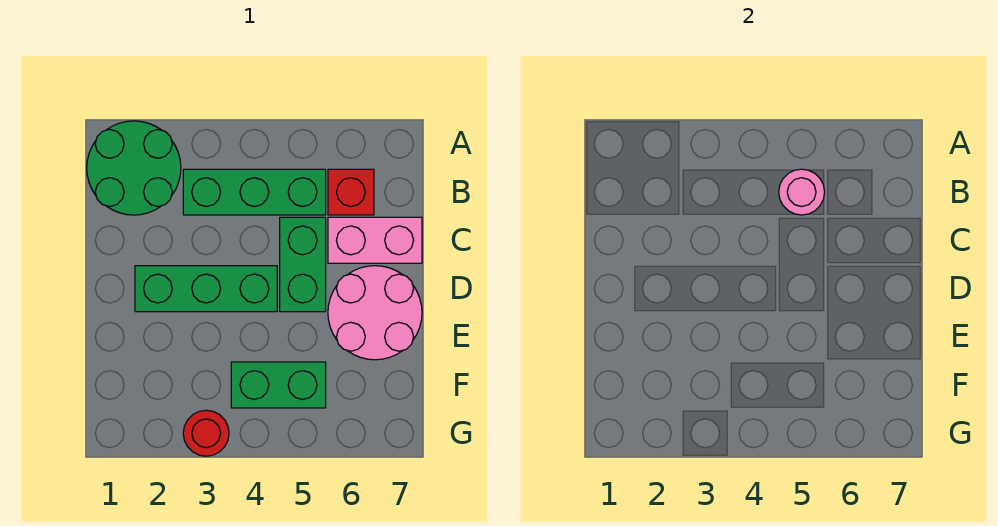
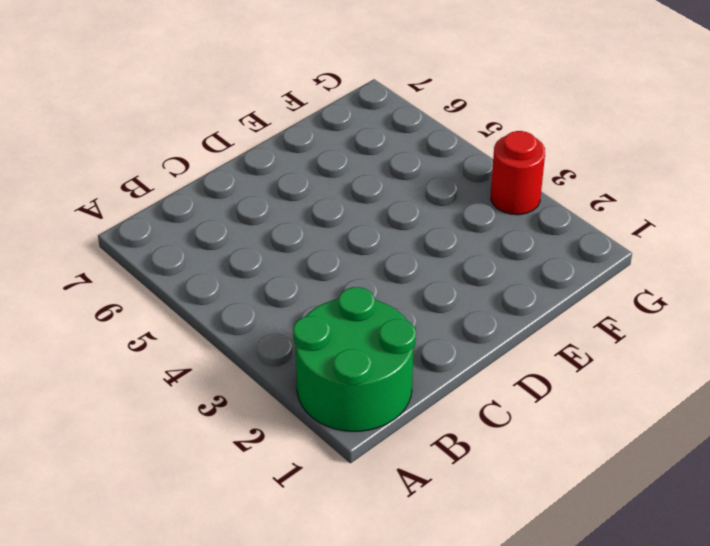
none -> green brick B3:B5 level 1
none -> red brick B6 level 1

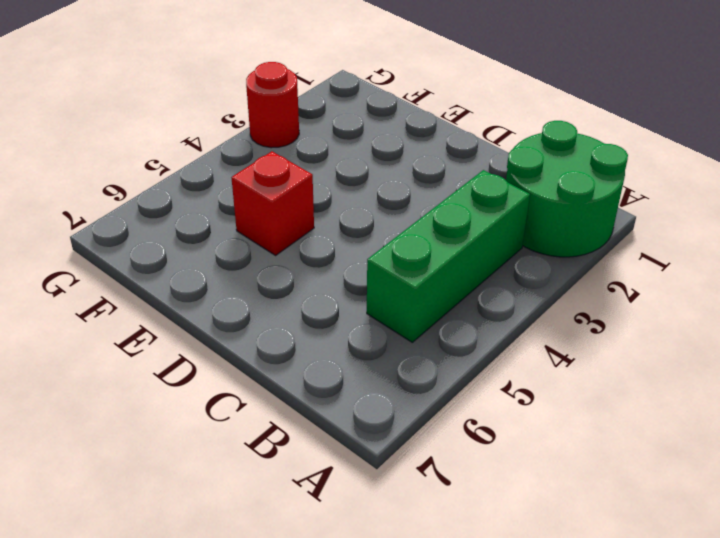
red brick E5 level 1 -> red brick B6 level 1
none -> green brick C5:D5 level 1
none -> pink brick C6:C7 level 1

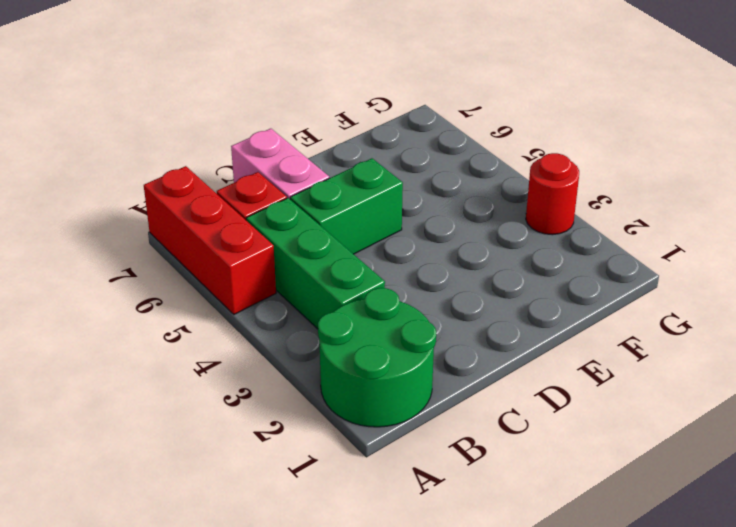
red brick A5:A7 level 1 -> none
none -> green brick D2:D4 level 1
none -> pink round brick D6:E7 level 1

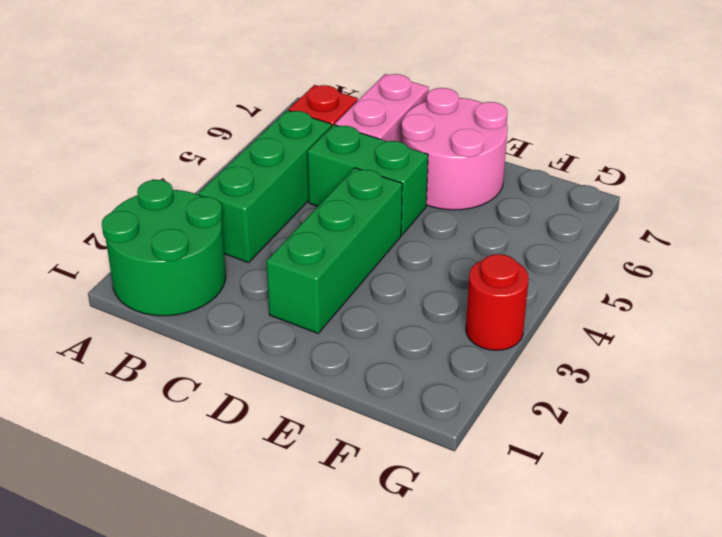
none -> green brick F4:F5 level 1
none -> pink round brick B5 level 2

